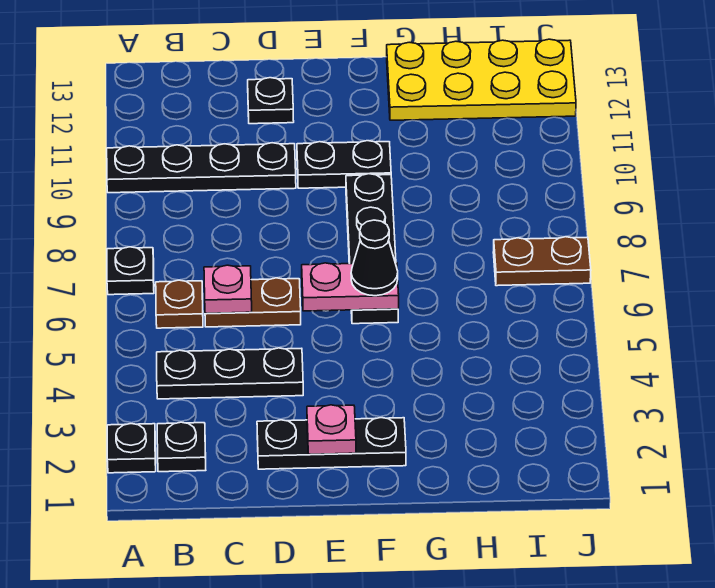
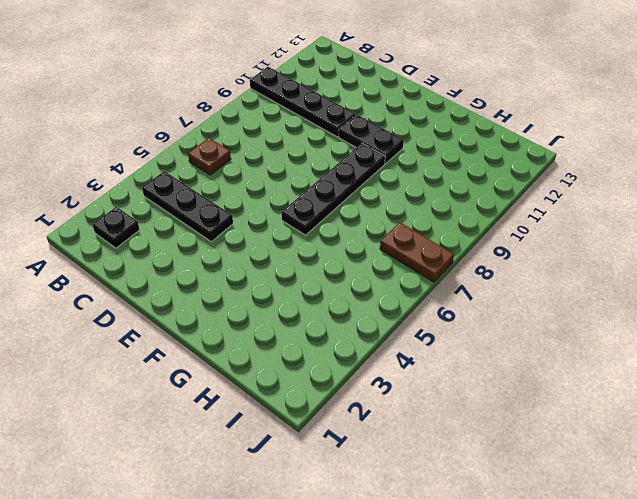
none -> black plate A2 level 1
none -> black plate A7 level 1
none -> brown plate C6:D6 level 1

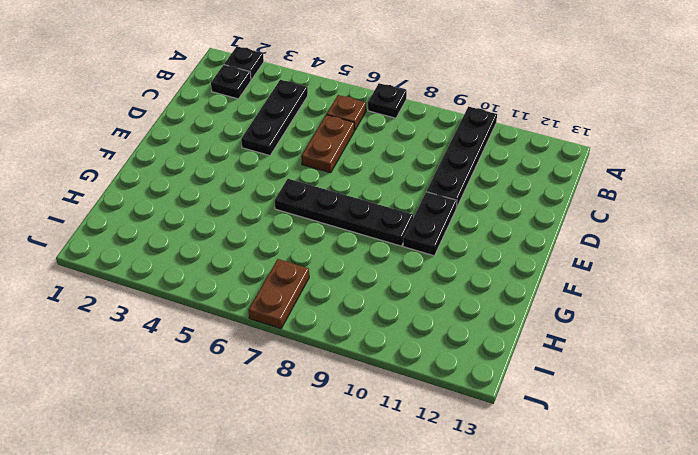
none -> black plate D2:F2 level 1
none -> black plate D12 level 1
none -> yellow plate G12:J13 level 1

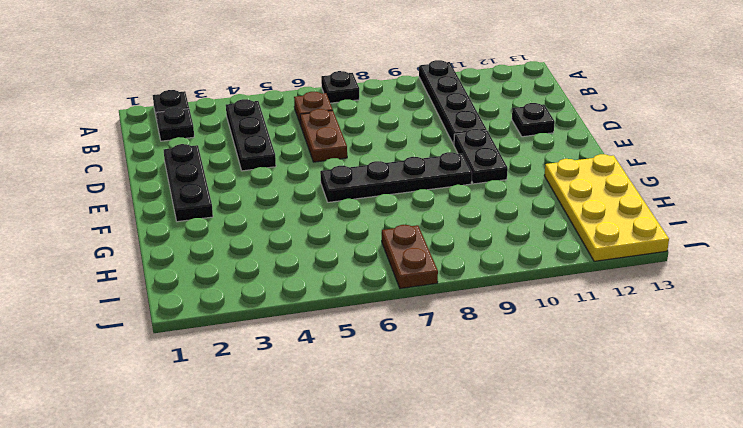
none -> pink plate C6 level 2
none -> pink plate E2 level 2
none -> pink plate E6:F6 level 2

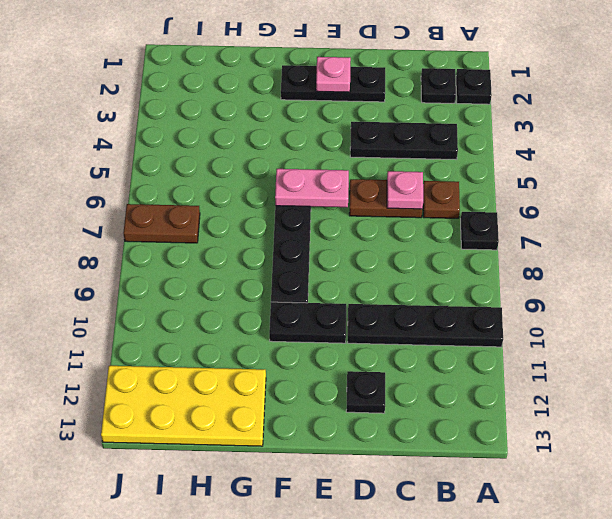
none -> black cone F6 level 3

